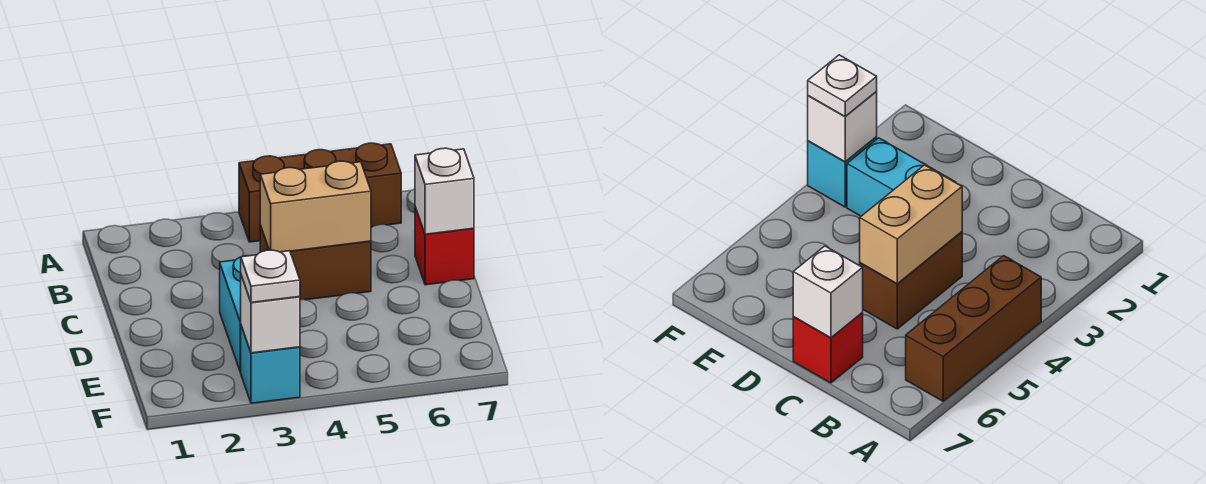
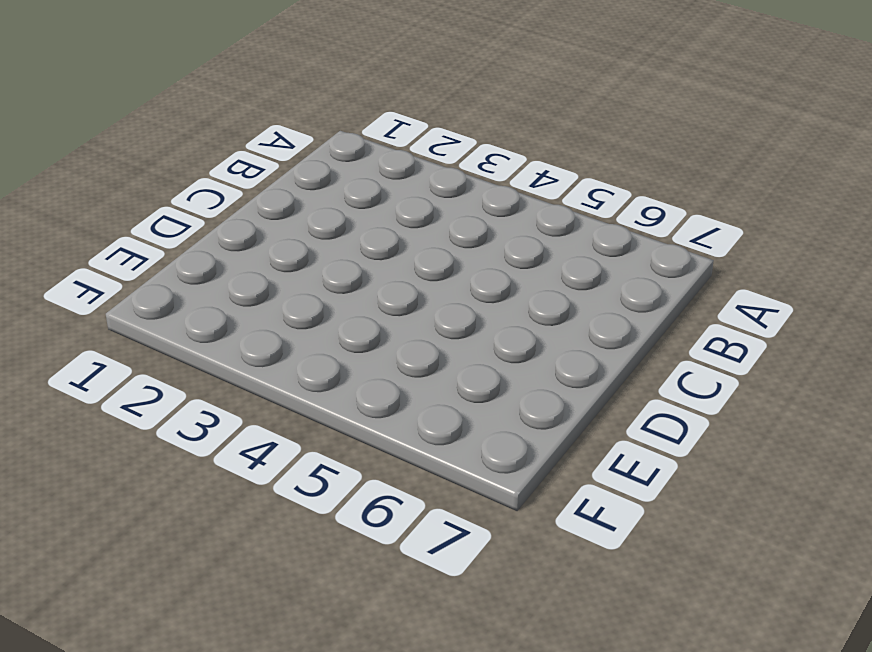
none -> brown brick A4:A6 level 1
none -> brown brick C4:C5 level 1

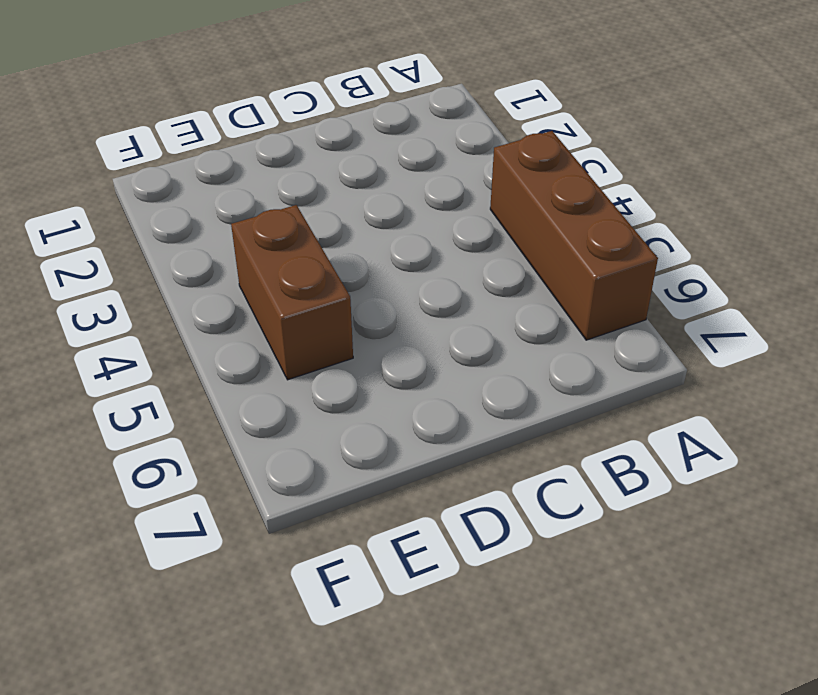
brown brick E4:E5 level 1 -> brown brick C4:C5 level 1
none -> red brick C7 level 1
none -> cyan brick D3:E3 level 1

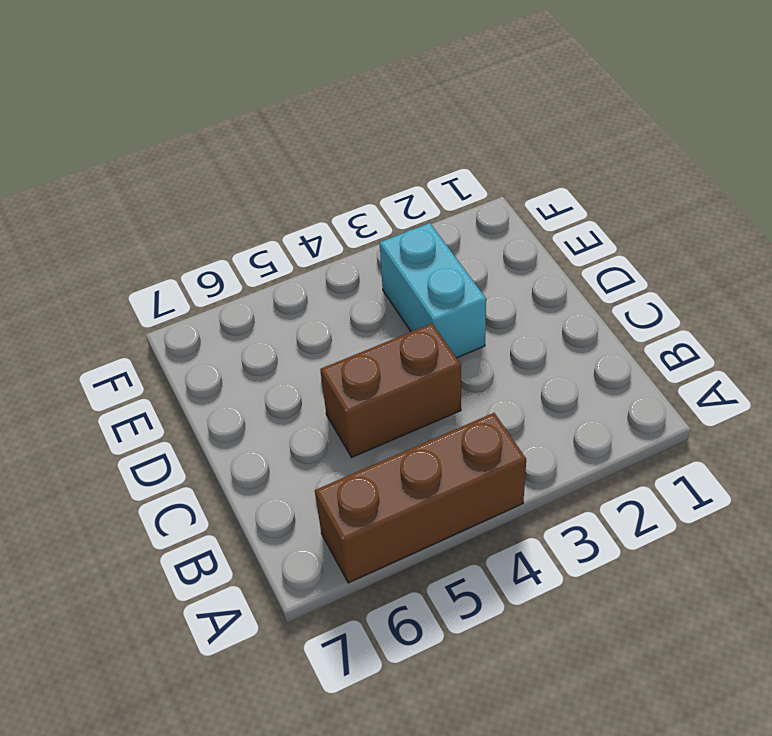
none -> red brick C7 level 1
none -> cyan brick F3 level 1

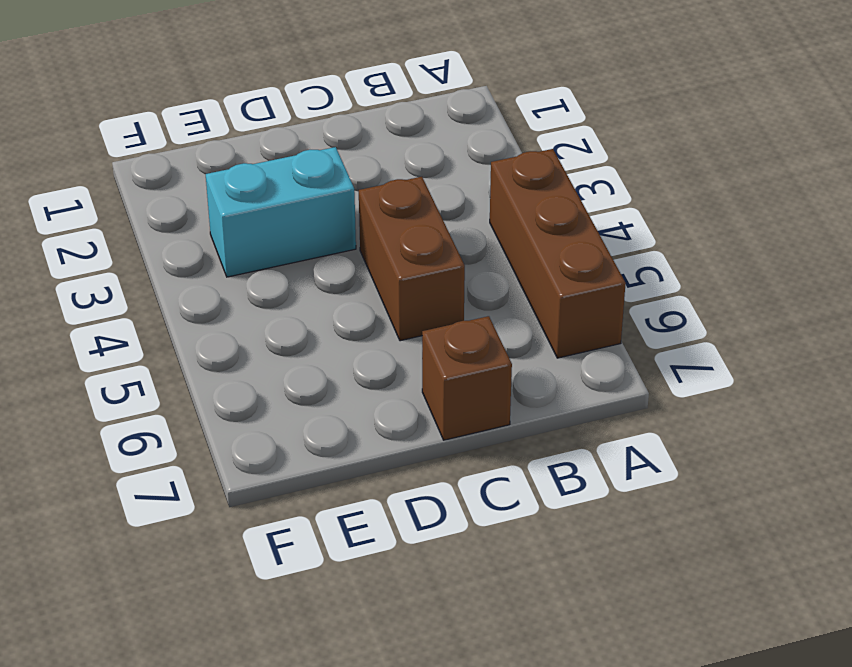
brown brick C7 level 1 -> red brick C7 level 1
none -> cyan brick F3 level 1
none -> tan brick C4:C5 level 2

